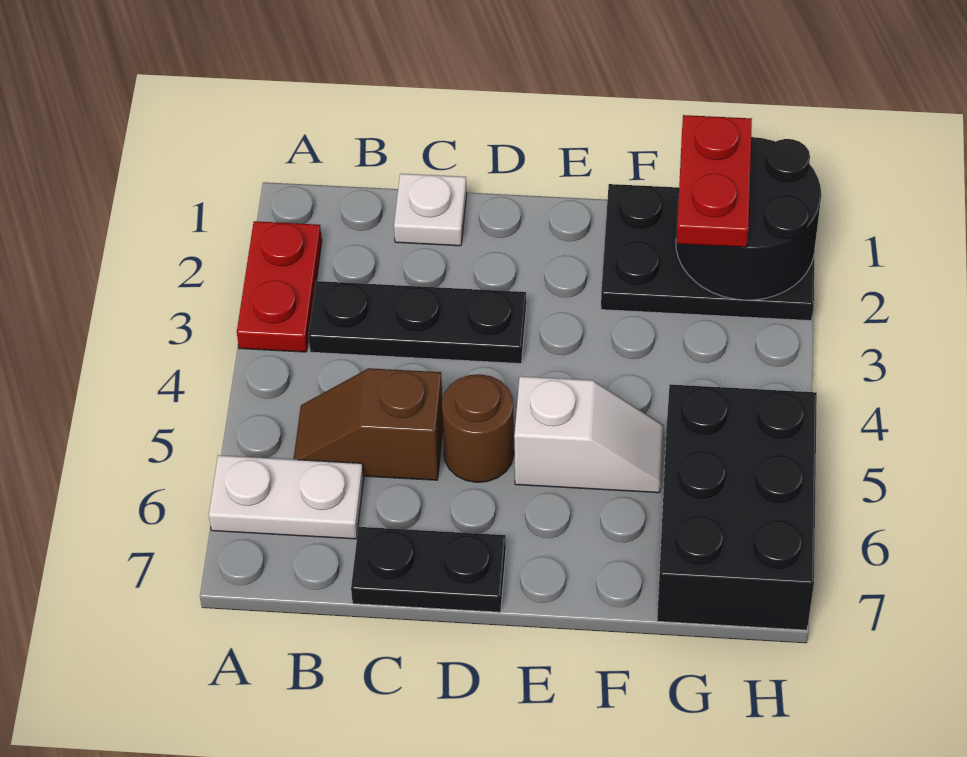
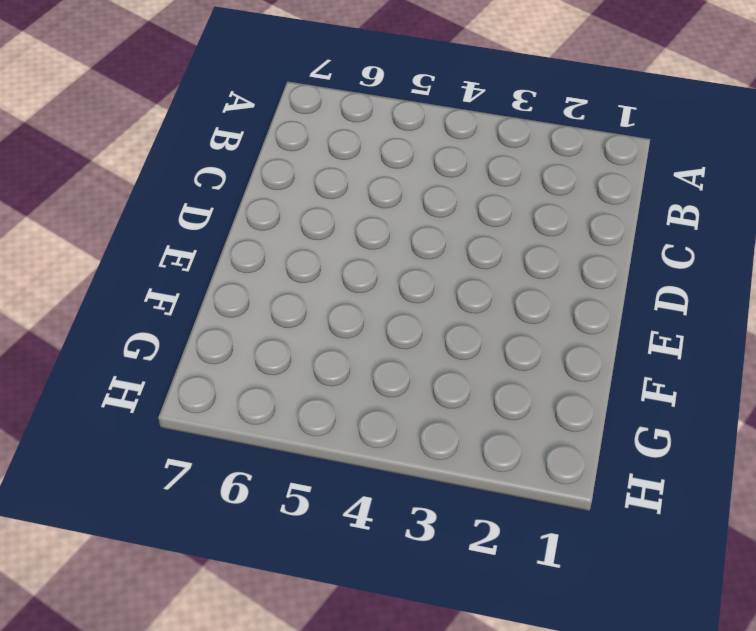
none -> red plate A2:A3 level 1
none -> white plate A6:B6 level 1
none -> black plate B3:D3 level 1

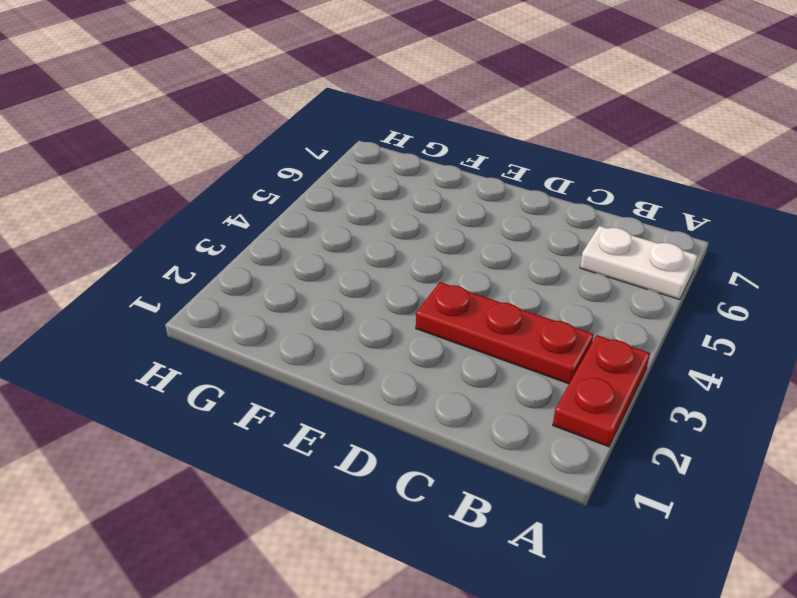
red plate B3:D3 level 1 -> black plate B3:D3 level 1
none -> brown slope B5:C5 level 1 top C
none -> white plate C1 level 1
none -> black plate C7:D7 level 1

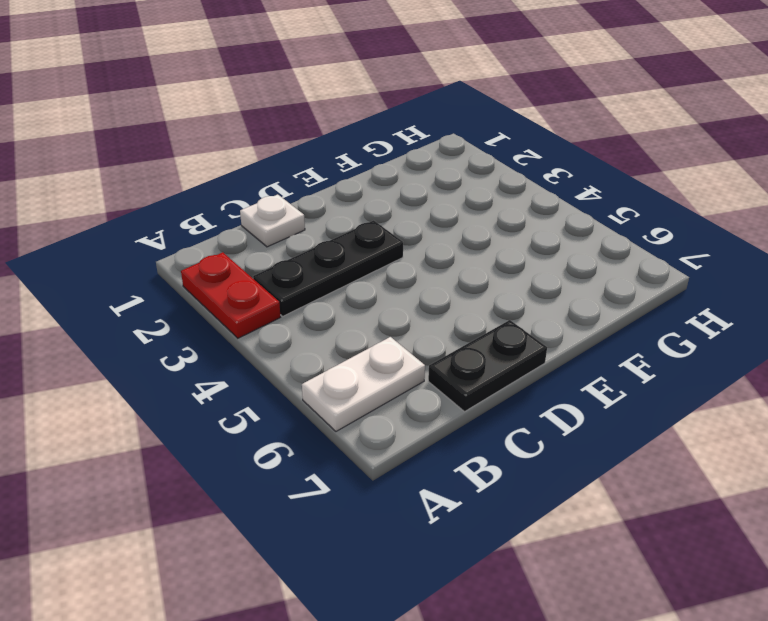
none -> brown slope B5:C5 level 1 top C
none -> brown round brick D5 level 1
none -> white slope E5:F5 level 1 top E

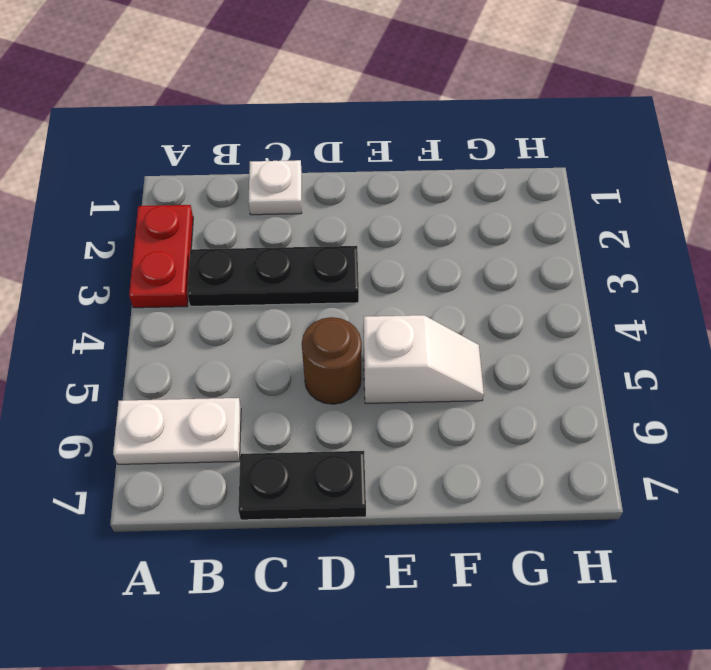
none -> brown slope B5:C5 level 1 top C
none -> black plate F1:H2 level 1
none -> black brick G5:H7 level 1

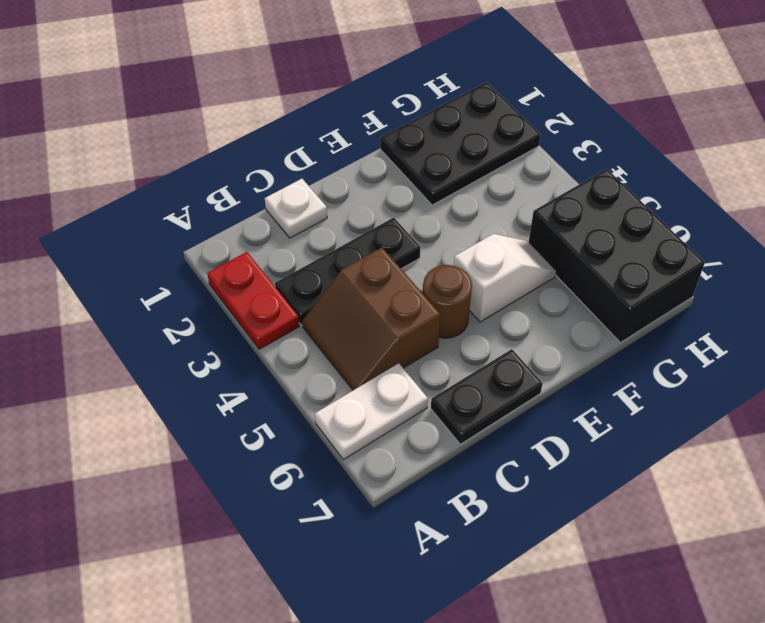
brown slope B4:C5 level 1 top C -> brown slope B5:C5 level 1 top C
none -> black round brick G1:H2 level 2
none -> red plate G1:G2 level 3

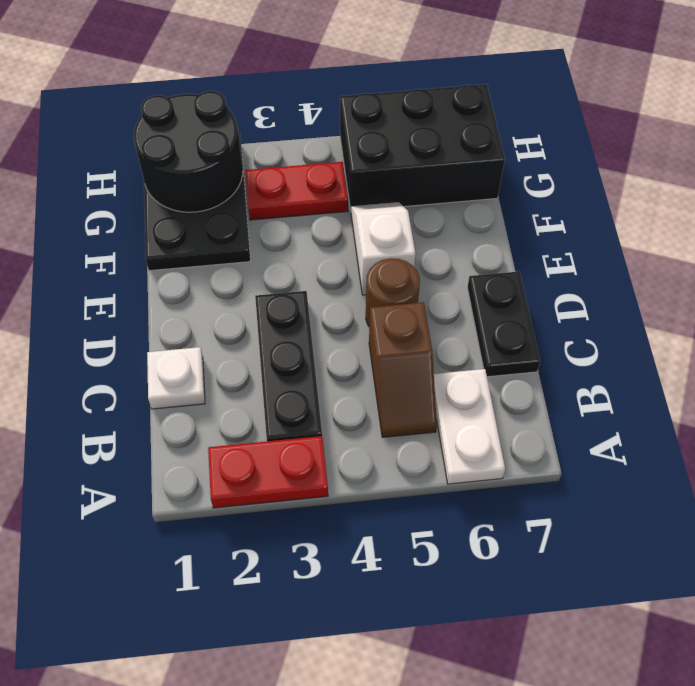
red plate G3:G4 level 1 -> red plate G1:G2 level 3

